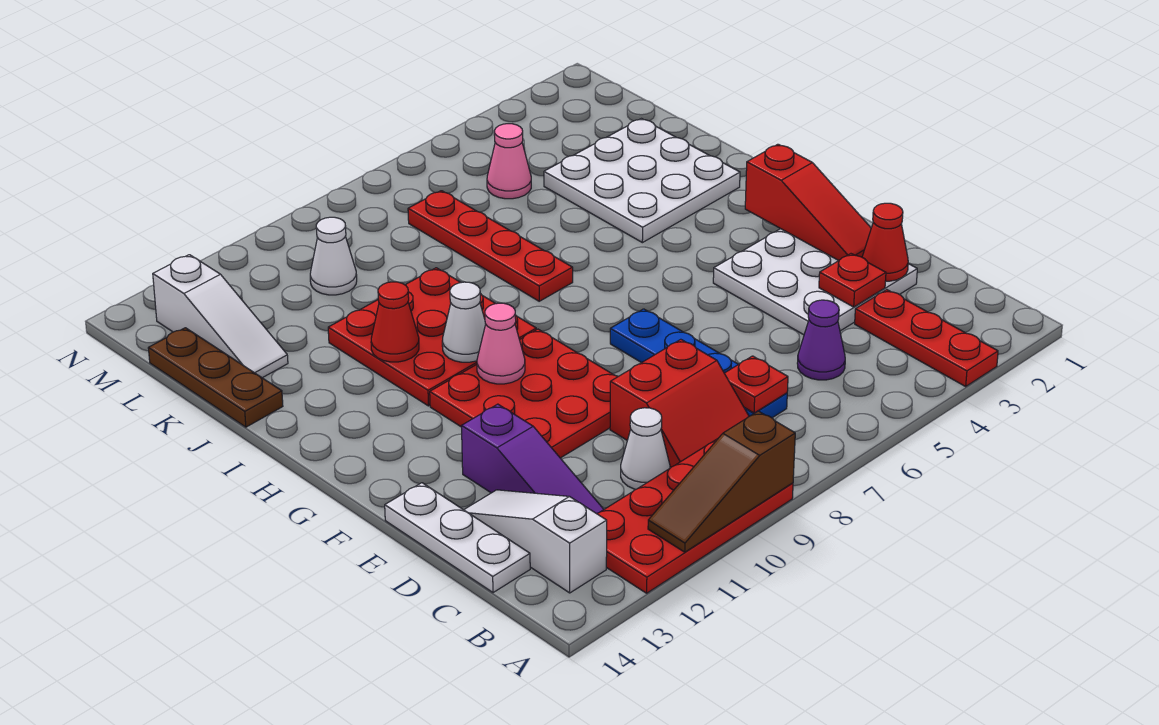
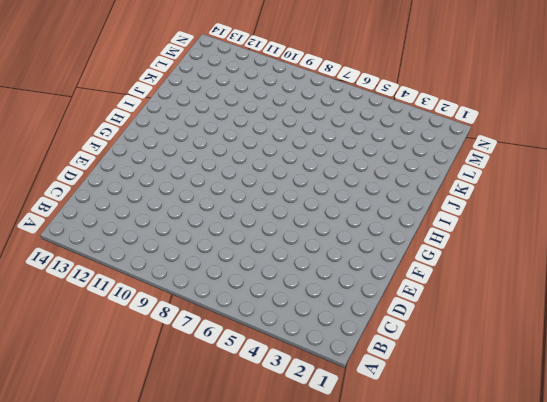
none -> red plate A3:C3 level 1
none -> red plate A9:B12 level 1
none -> white slope B13:D13 level 1 top B

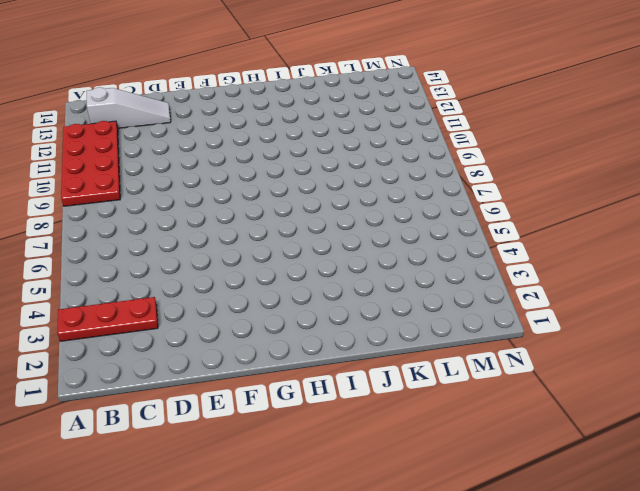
none -> purple cone C5 level 1
none -> blue plate C7:F7 level 1
none -> red slope C8:D9 level 1 top D

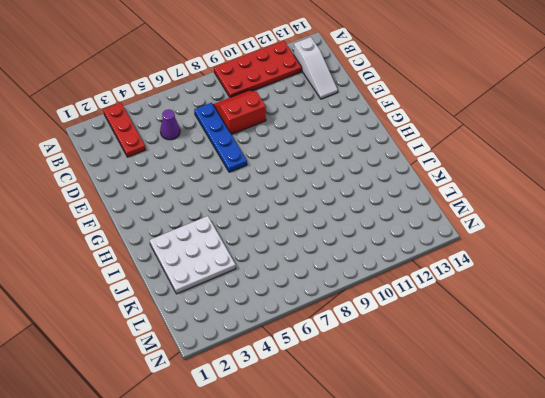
none -> white cone C10 level 1
none -> purple slope C12:E12 level 1 top E
none -> white plate C14:E14 level 1

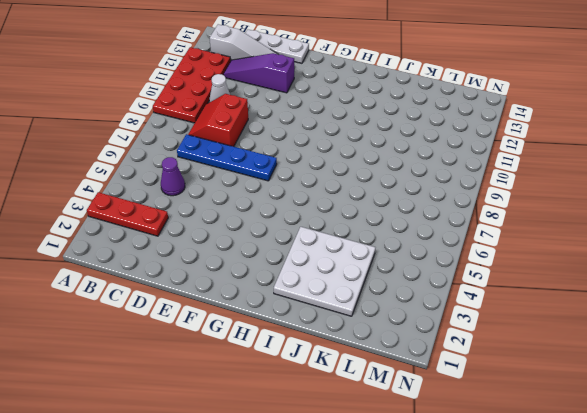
none -> white plate D2:F4 level 1
none -> red plate E9:G11 level 1
none -> red plate H9:J11 level 1

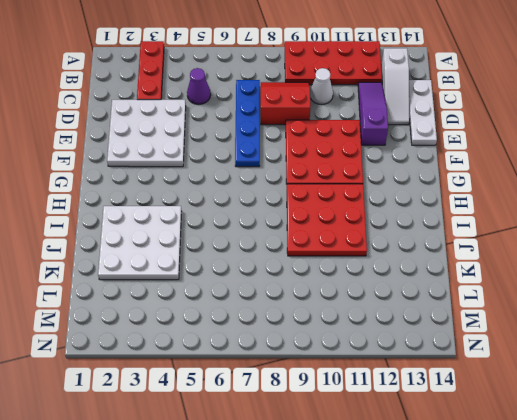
none -> red plate I7:L7 level 1
none -> brown plate J14:L14 level 1
none -> white slope K13:M13 level 1 top M

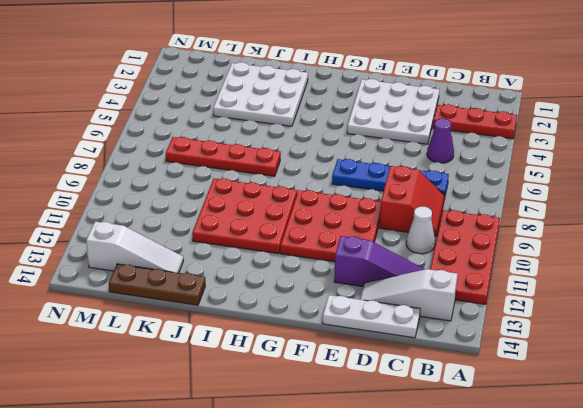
none -> pink cone L5 level 1
none -> white cone L10 level 1
none -> brown slope A9:A11 level 2 top 9

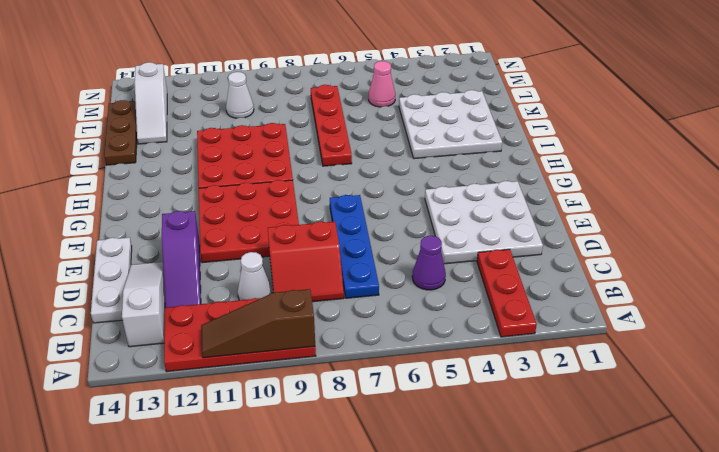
none -> red plate C7 level 2
none -> red cone D2 level 2
none -> red plate D3 level 2

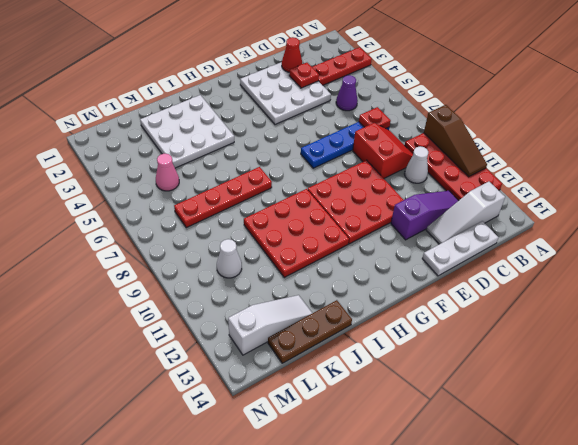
none -> red slope E2:G2 level 2 top G
none -> pink cone G10 level 2
none -> white cone H10 level 2

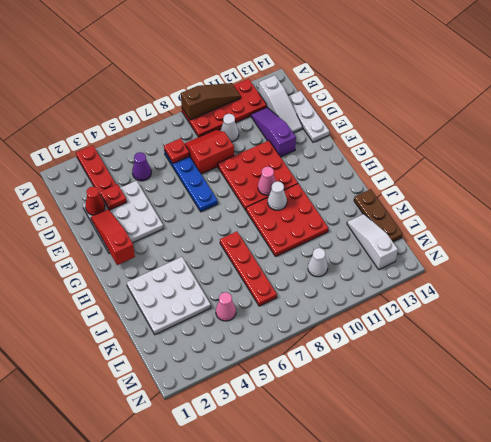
none -> red cone I11 level 2

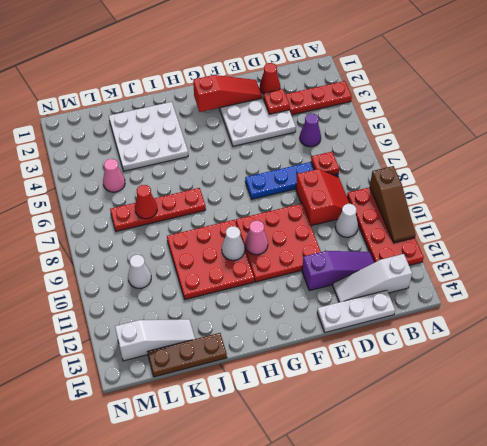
red cone K7 level 2 -> red cone I11 level 2

